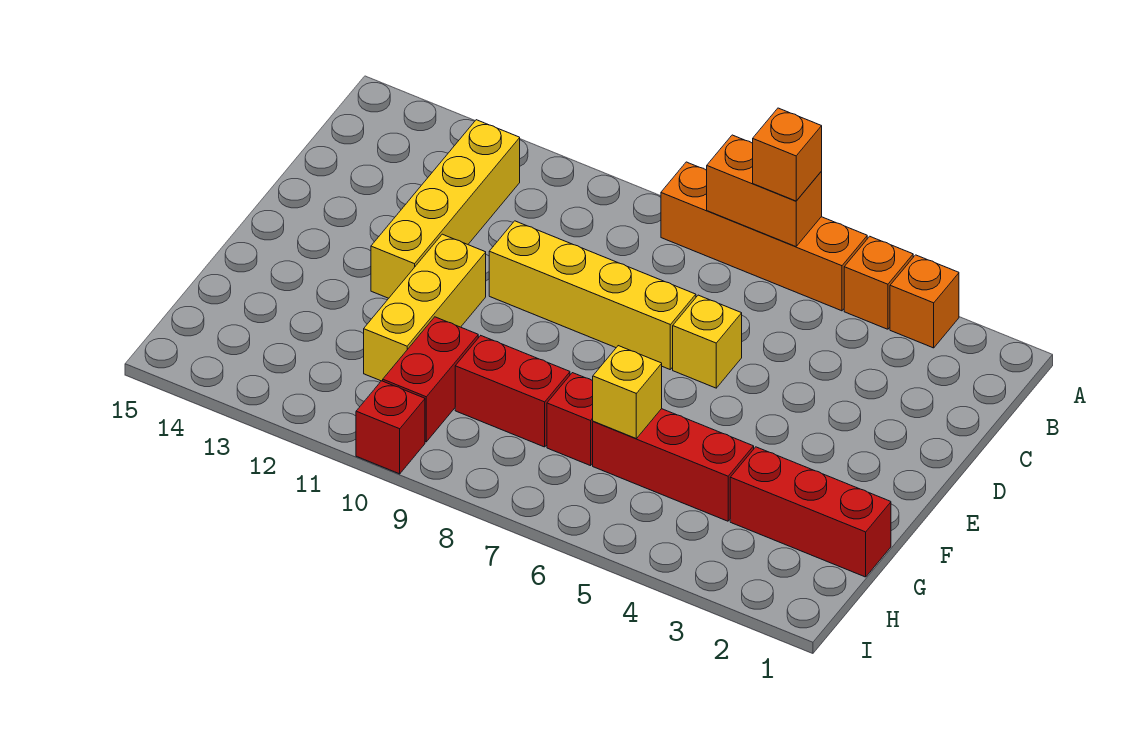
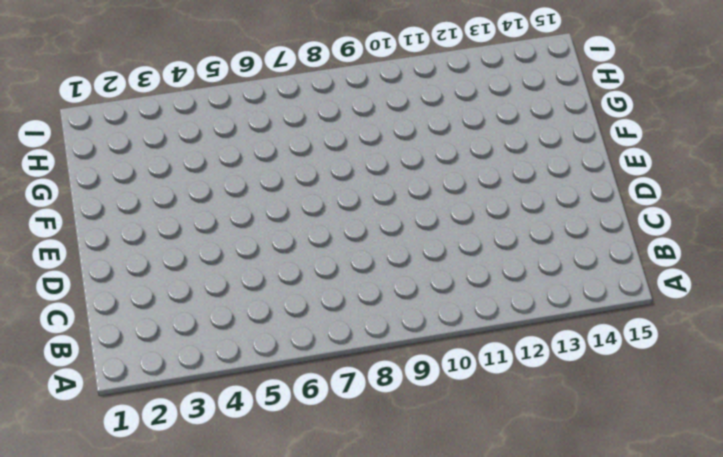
none -> orange brick A3 level 1
none -> orange brick A4 level 1
none -> orange brick A5:A8 level 1

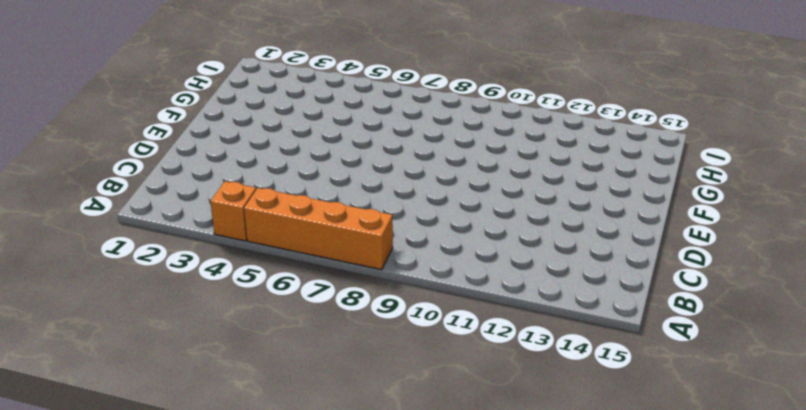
none -> orange brick A3 level 1
none -> yellow brick B12:E12 level 1
none -> yellow brick D6 level 1

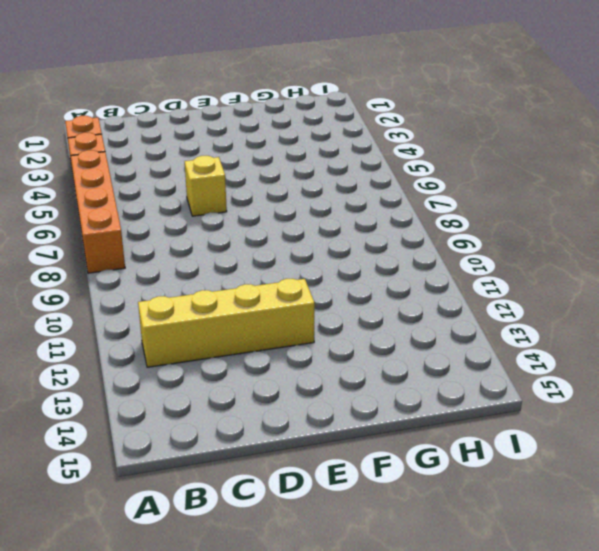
none -> yellow brick D7:D10 level 1
none -> yellow brick E11:G11 level 1
none -> red brick G1:G3 level 1

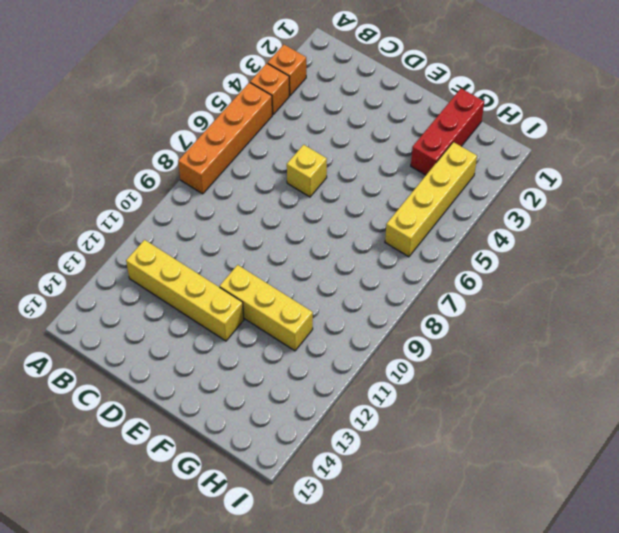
yellow brick H3:H6 level 1 -> yellow brick D7:D10 level 1
none -> red brick G4:G6 level 1
none -> red brick G7 level 1
none -> red brick G8:G9 level 1

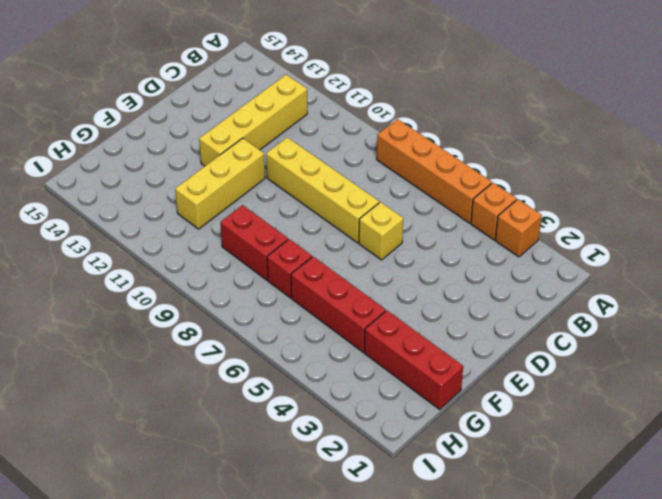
none -> red brick G10:H10 level 1
none -> red brick I10 level 1
none -> orange brick A6:A7 level 2

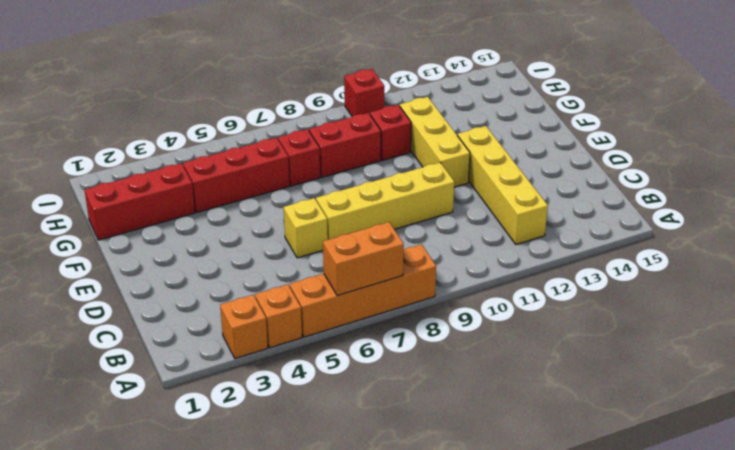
red brick G10 level 1 -> red brick G10:H10 level 1
none -> yellow brick G6 level 2
none -> orange brick A6 level 3

